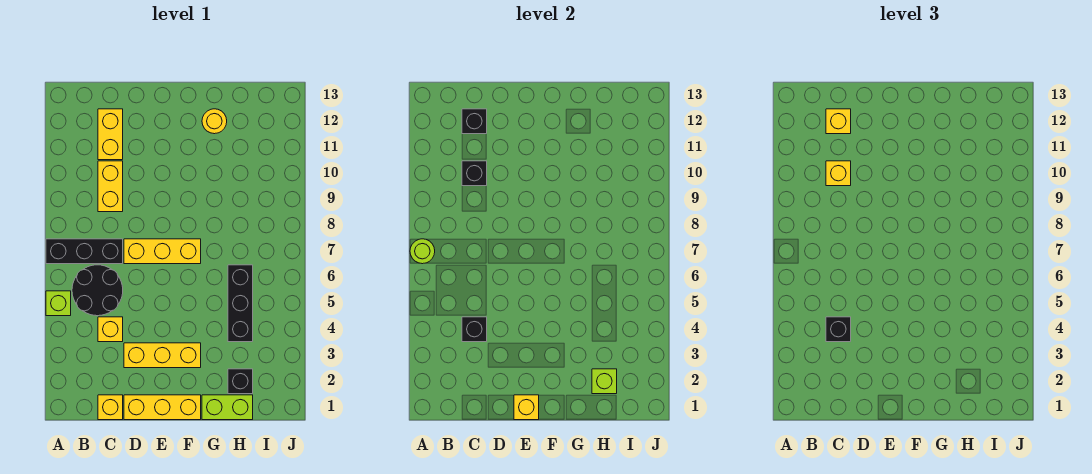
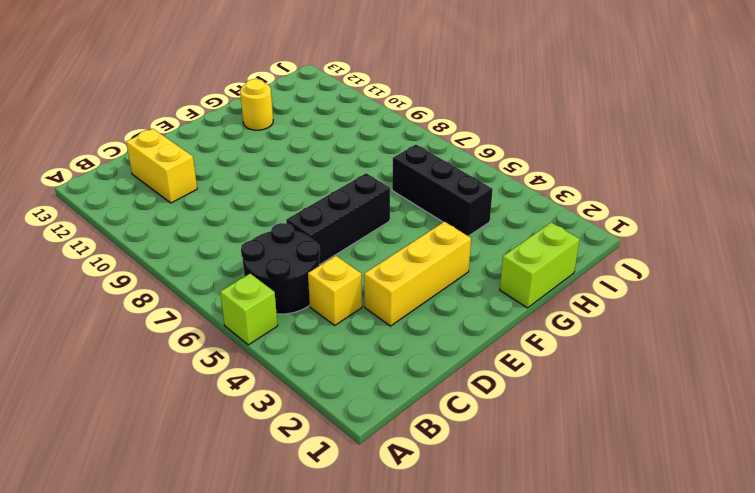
black brick D6:F6 level 1 -> black brick A7:C7 level 1
none -> yellow brick C1 level 1
none -> yellow brick C9:C10 level 1
none -> yellow brick D1:F1 level 1

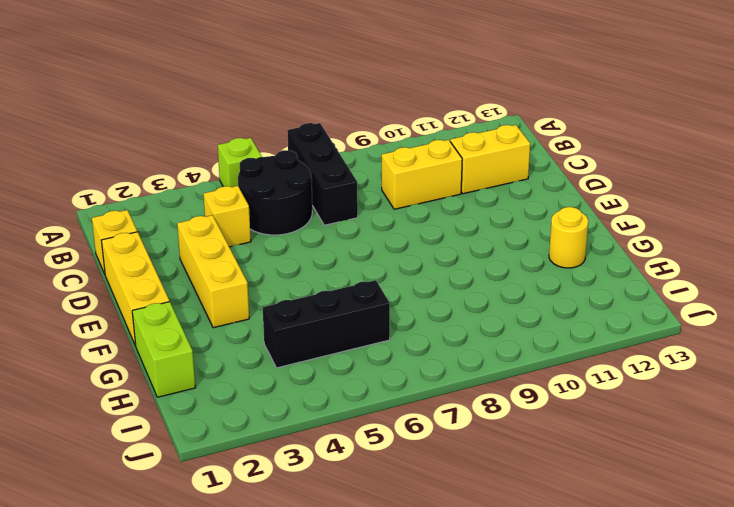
none -> yellow brick D7:F7 level 1
none -> black brick H2 level 1
none -> lime round brick A7 level 2

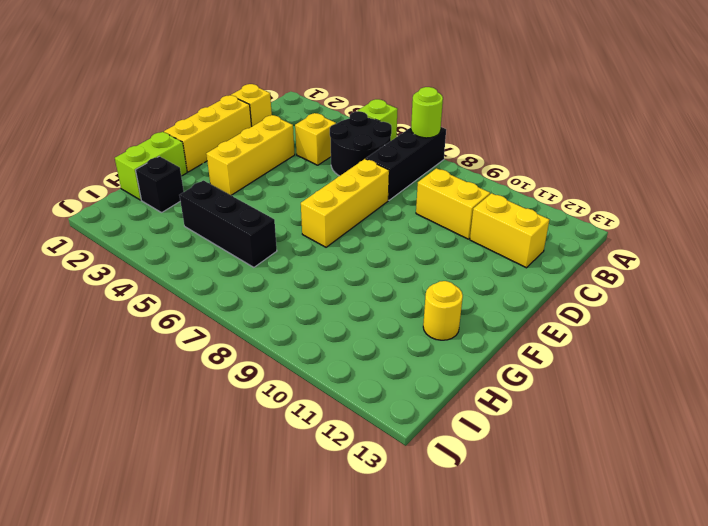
none -> black brick C4 level 2
none -> black brick C10 level 2
none -> black brick C12 level 2

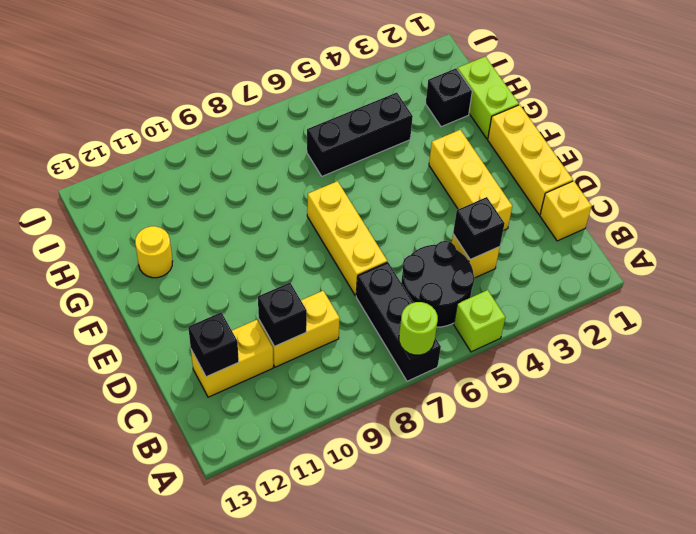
none -> yellow brick E1 level 2
none -> lime brick H2 level 2
none -> black brick C4 level 3

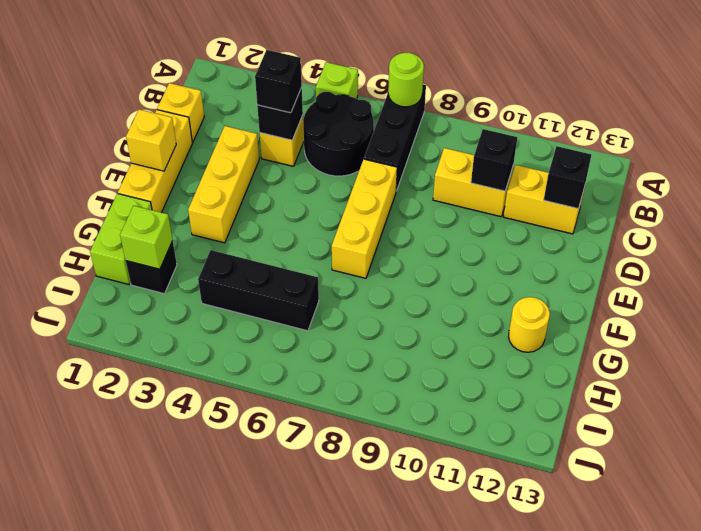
none -> yellow brick C10 level 3
none -> yellow brick C12 level 3

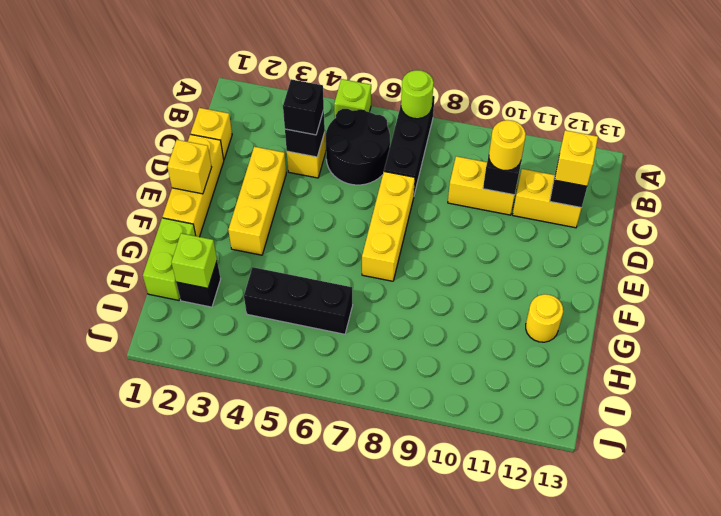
yellow round brick C10 level 3 -> yellow brick C10 level 3

